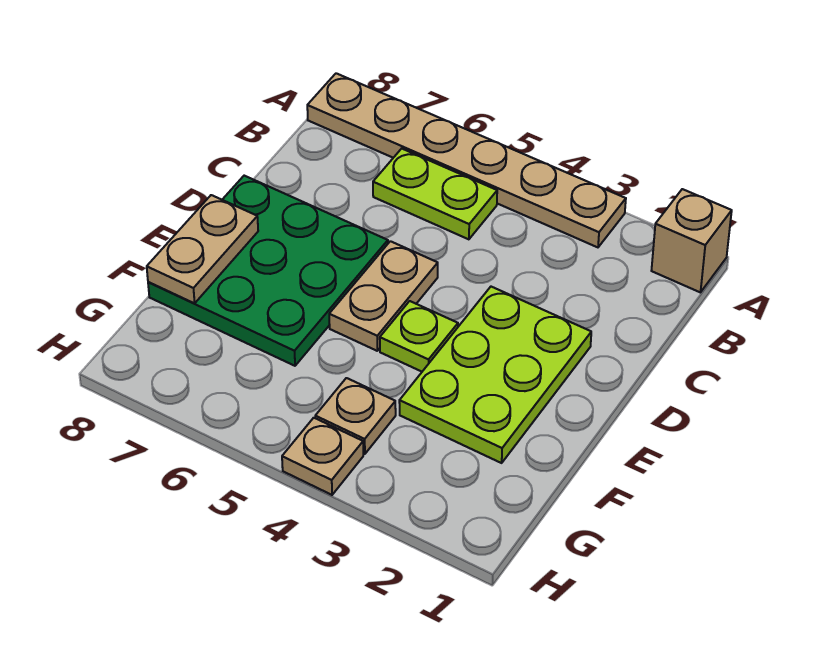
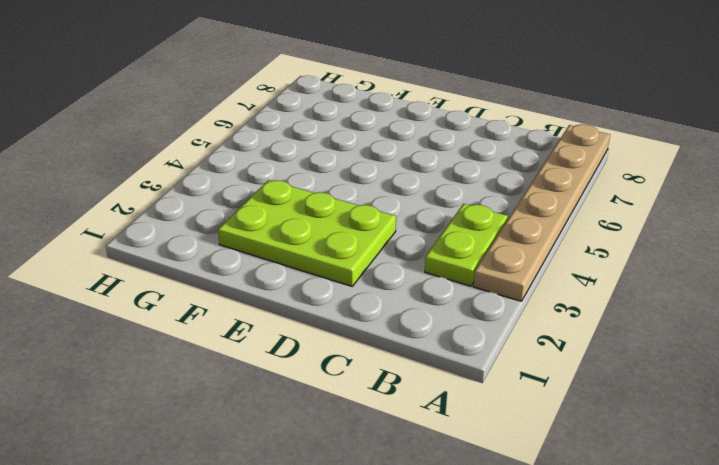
lime plate B3:B4 level 1 -> lime plate B5:B6 level 1
none -> tan brick A1 level 1
none -> tan plate D5:E5 level 1

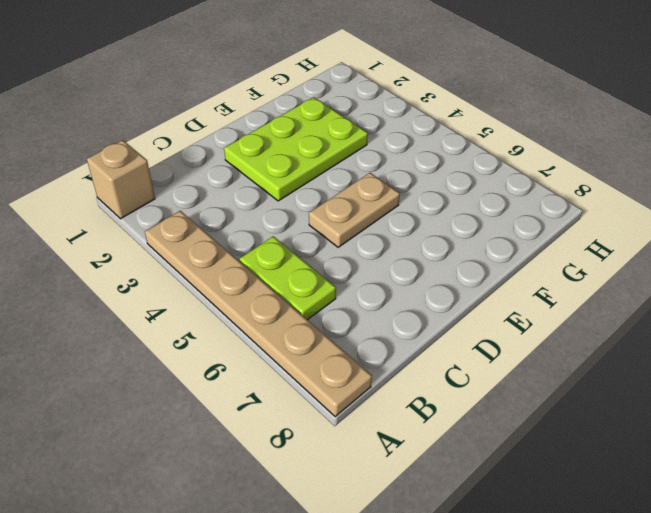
none -> green plate D6:F8 level 1
none -> lime plate E4 level 1

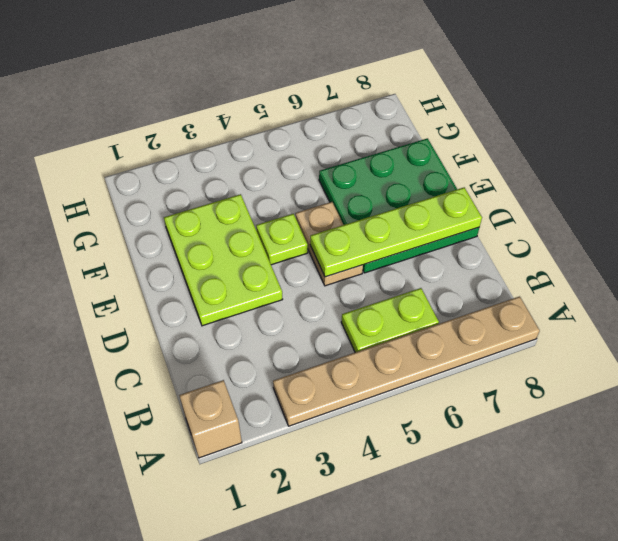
lime plate D5:D8 level 2 -> none
none -> tan plate G4 level 1
none -> tan plate H4 level 1

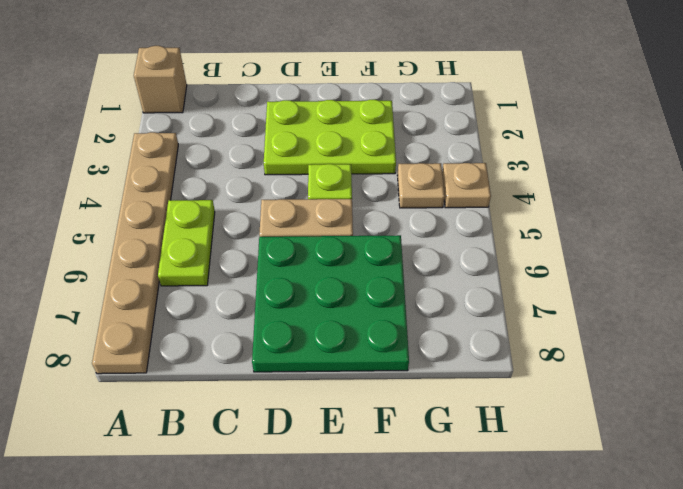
none -> tan plate E8:F8 level 2

